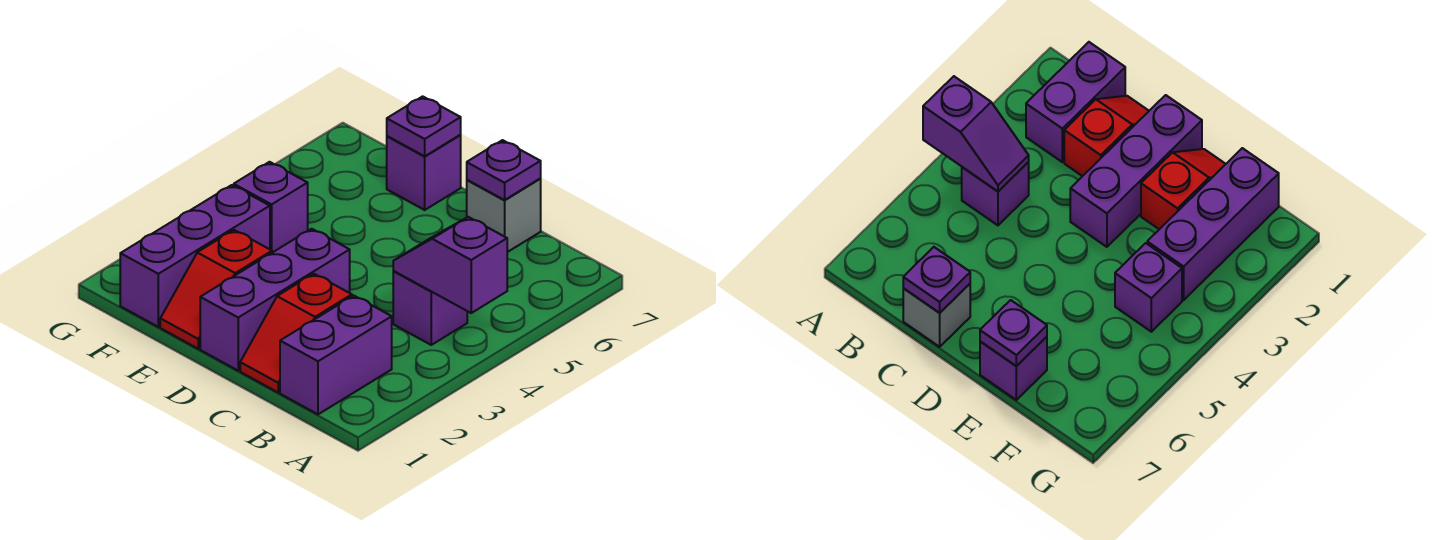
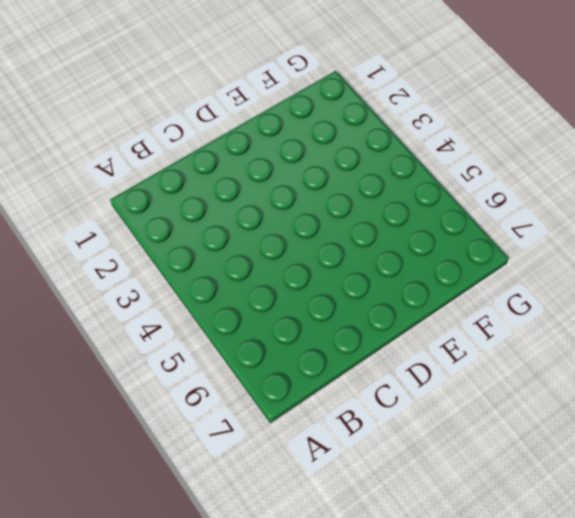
none -> purple brick B1:B2 level 1
none -> purple brick B4 level 1
none -> red slope C1:C2 level 1 top 2

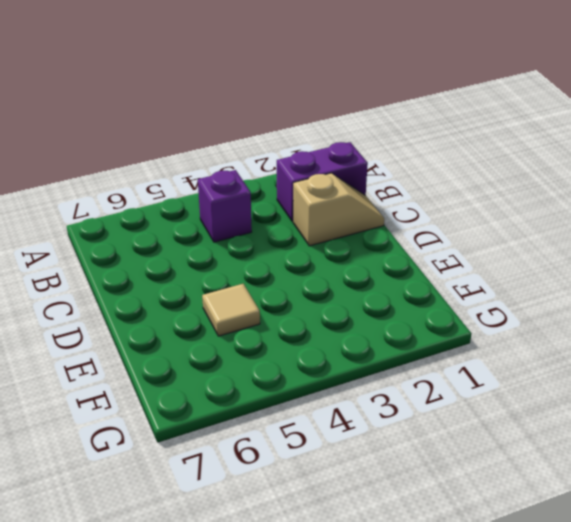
tan slope C1:C2 level 1 top 2 -> red slope C1:C2 level 1 top 2
tan tile E5 level 1 -> none
none -> grey brick C7 level 1
none -> purple brick D1:D3 level 1
none -> red slope E1:E2 level 1 top 2

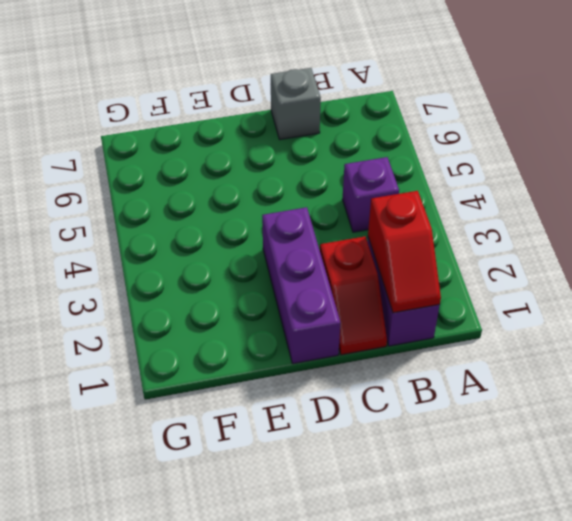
red slope B1:B2 level 2 top 2 -> red slope E1:E2 level 1 top 2
none -> purple brick E7 level 1
none -> purple brick F1:F3 level 1
none -> purple brick F4 level 1

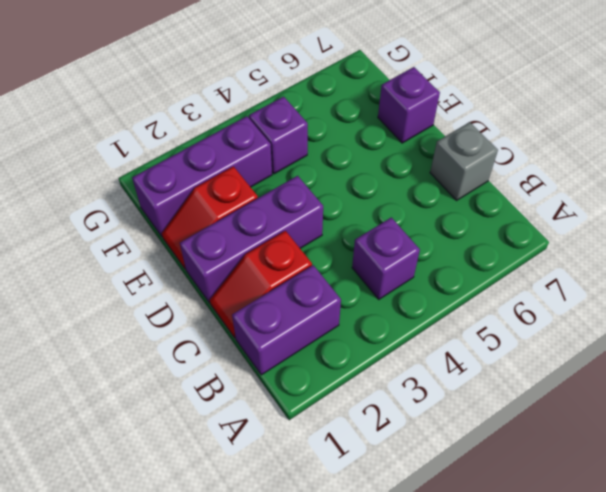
none -> purple slope A4:B4 level 2 top A
none -> purple plate C7 level 2
none -> purple plate E7 level 2

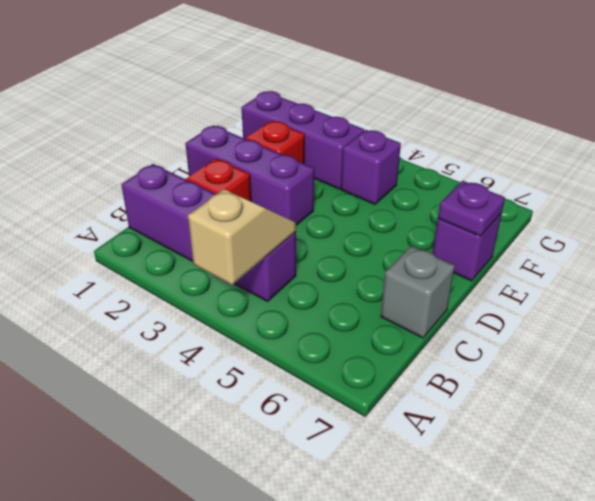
tan slope A4:B4 level 2 top A -> purple slope A4:B4 level 2 top A
none -> purple plate C7 level 2

